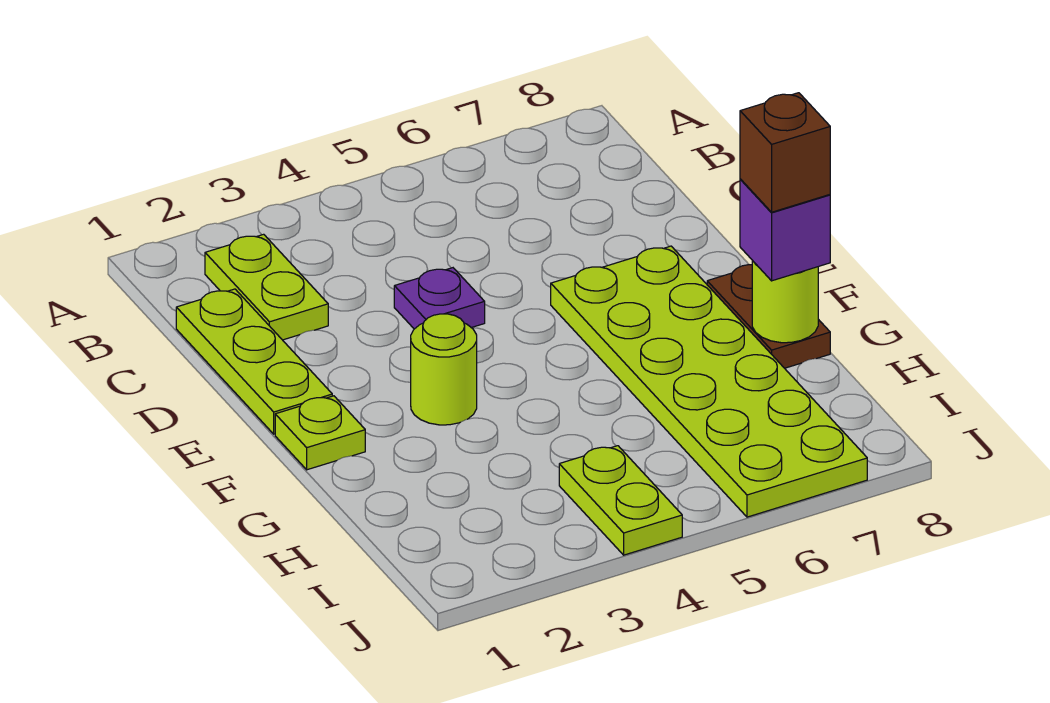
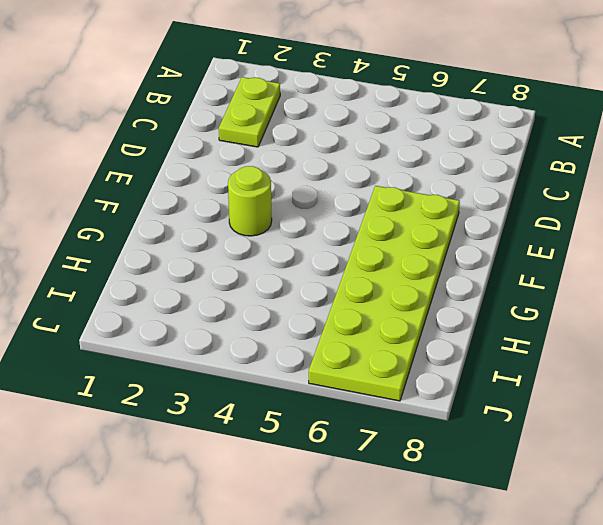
none -> lime plate C1:E1 level 1
none -> purple plate D4 level 1

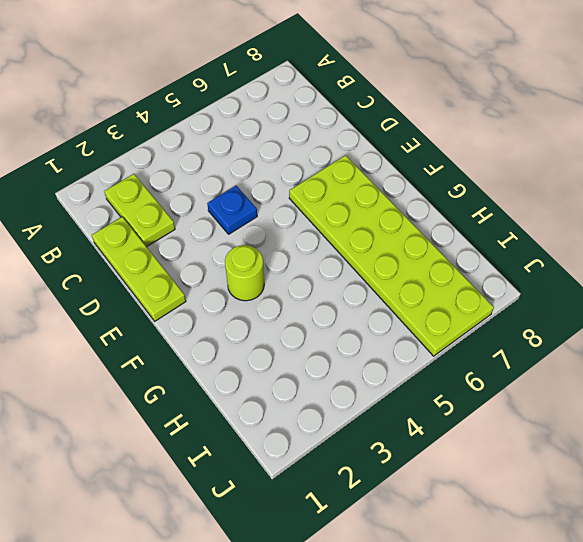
blue plate D4 level 1 -> purple plate D4 level 1
none -> lime plate F1 level 1
none -> brown plate F8:G8 level 1

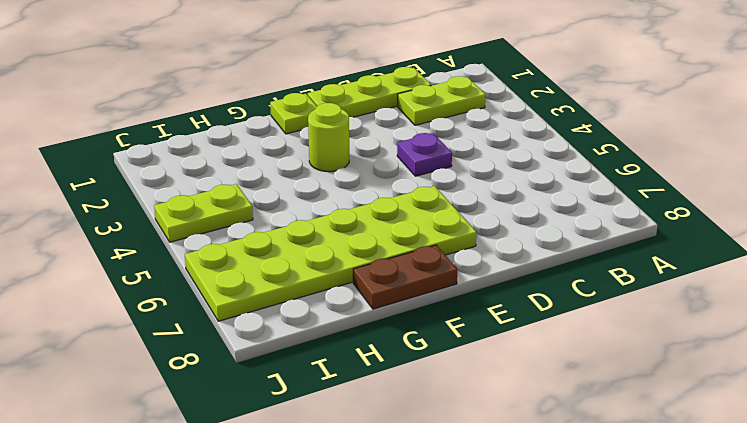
none -> lime round brick G8 level 2
none -> purple brick G8 level 3

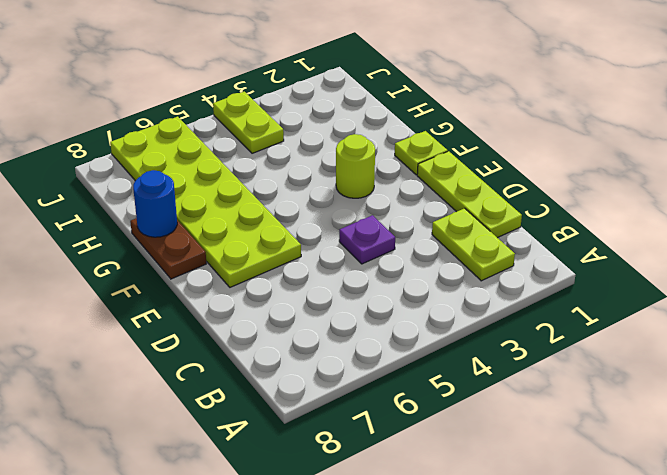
blue round brick G8 level 2 -> lime round brick G8 level 2
none -> purple brick G8 level 3
none -> brown brick G8 level 4

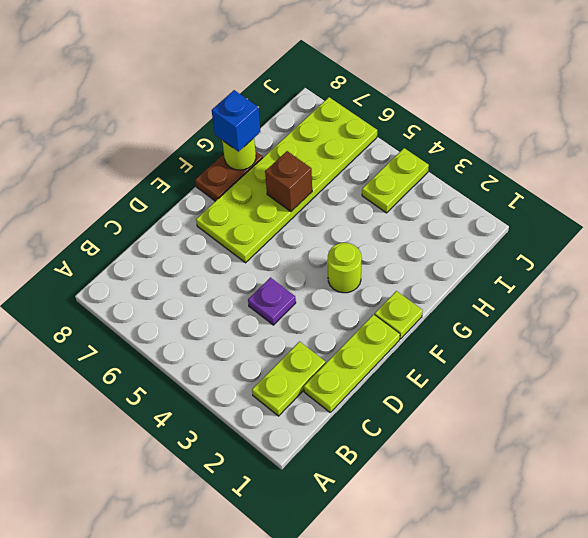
brown brick G6 level 2 -> brown brick G8 level 4
blue brick G8 level 3 -> purple brick G8 level 3

